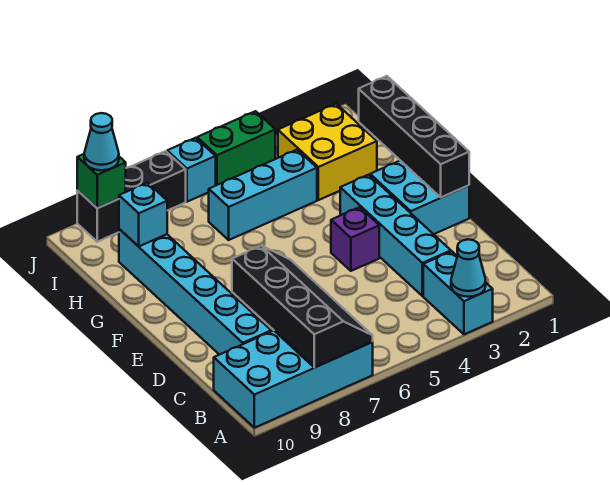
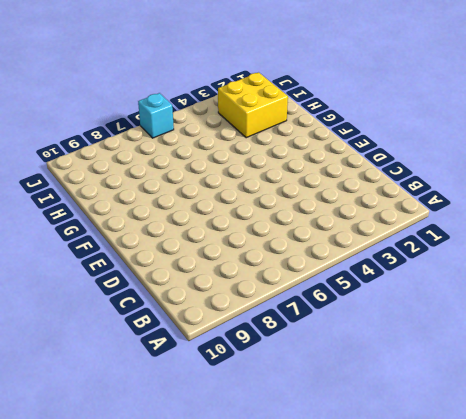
none -> cyan brick A3:B3 level 1
none -> cyan brick A7:B10 level 1
none -> cyan brick C3:F3 level 1

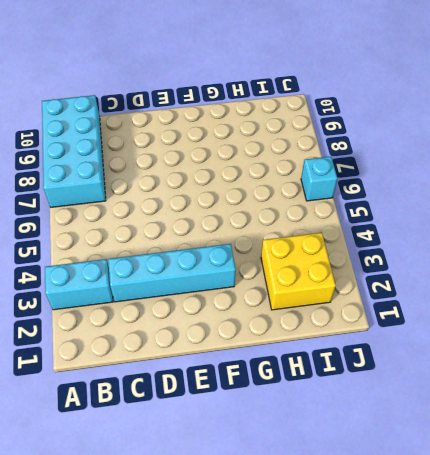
none -> cyan brick C9:H9 level 1
none -> cyan brick E1:F2 level 1
none -> purple brick E4 level 1

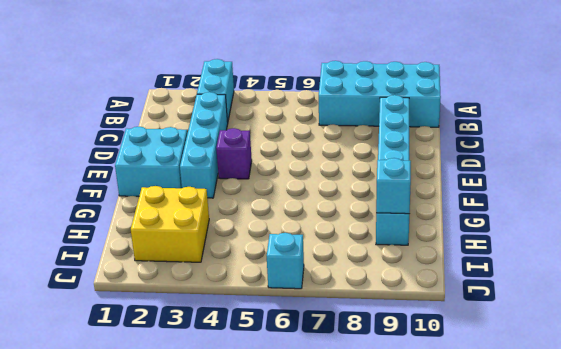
none -> cyan brick H4:H6 level 1
none -> green brick J4:J5 level 1
none -> black brick J7:J9 level 1

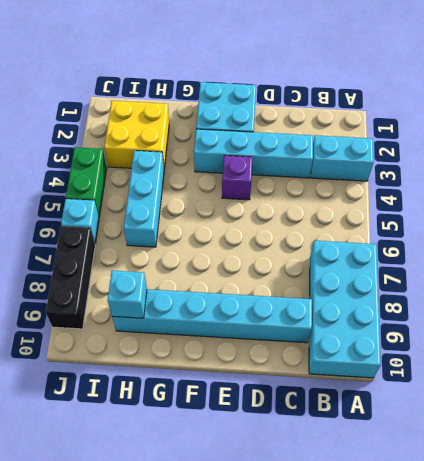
none -> cyan cone A3 level 2
none -> black slope A7:D8 level 2 top 8
none -> black brick E1:H1 level 2

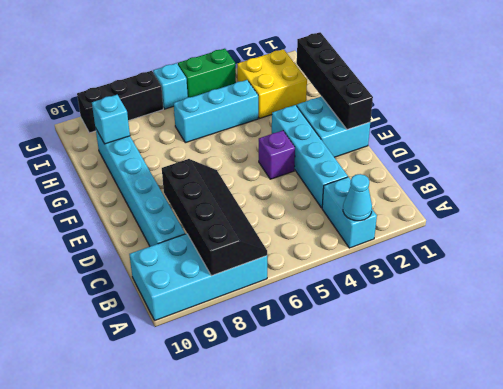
none -> green brick J9 level 2
none -> cyan cone J9 level 3

